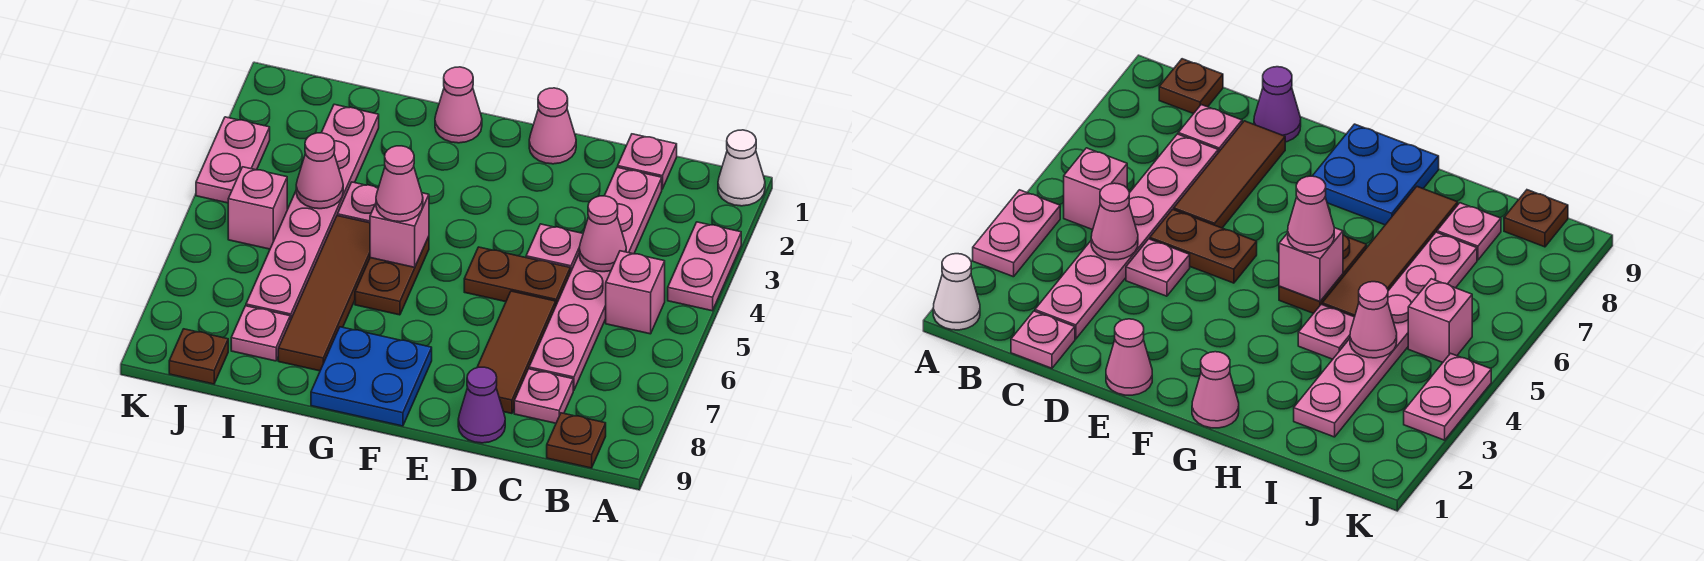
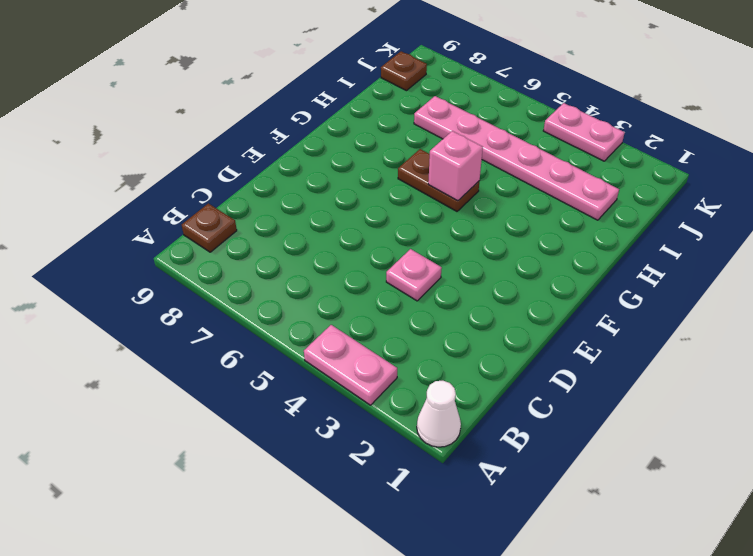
none -> pink brick B5 level 1
none -> pink plate C1 level 1
none -> pink plate C2:C7 level 1

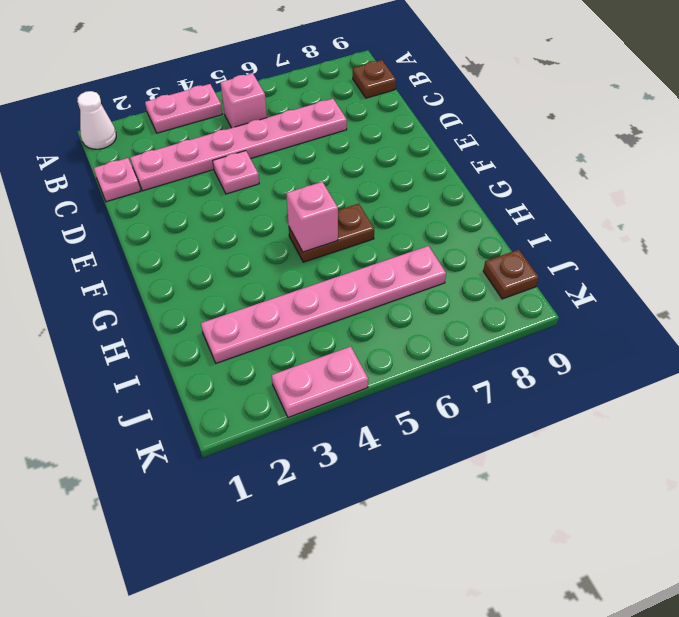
none -> pink plate C8 level 1
none -> brown plate D5:E5 level 1
none -> brown tile D6:D8 level 1

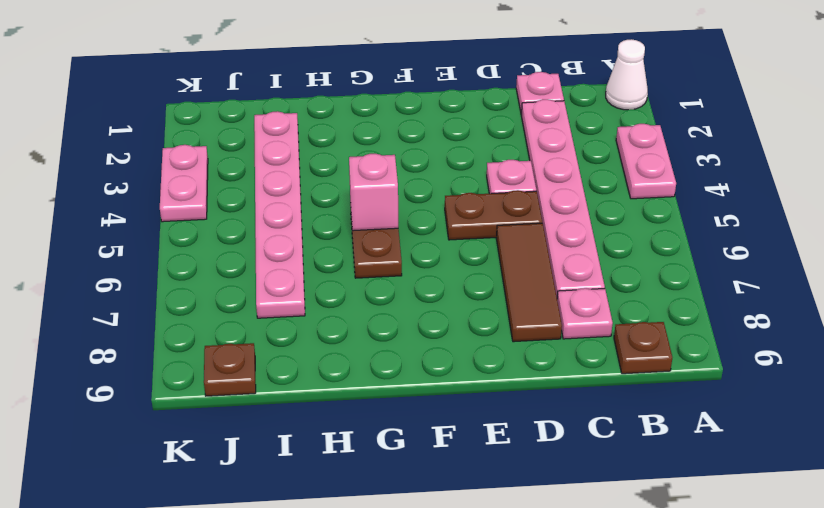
none -> pink brick B5 level 1
none -> purple cone D9 level 1
none -> pink cone E1 level 1

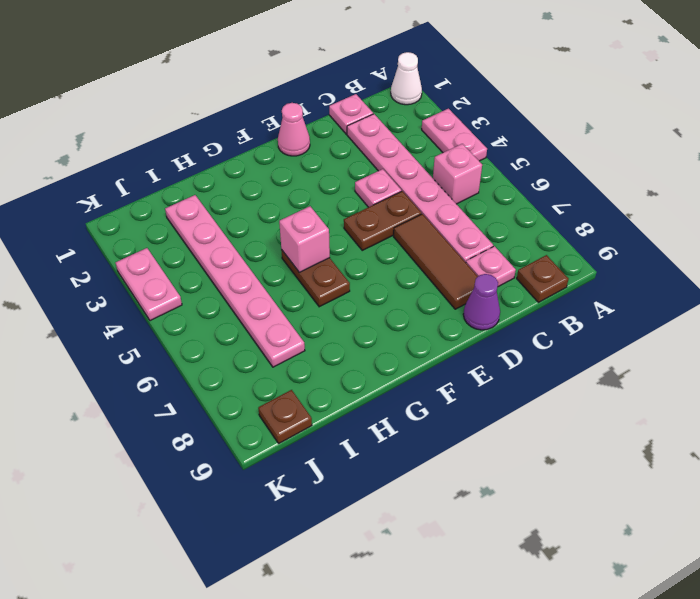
none -> blue plate F8:G9 level 1
none -> pink cone G1 level 1
none -> pink plate H4 level 1

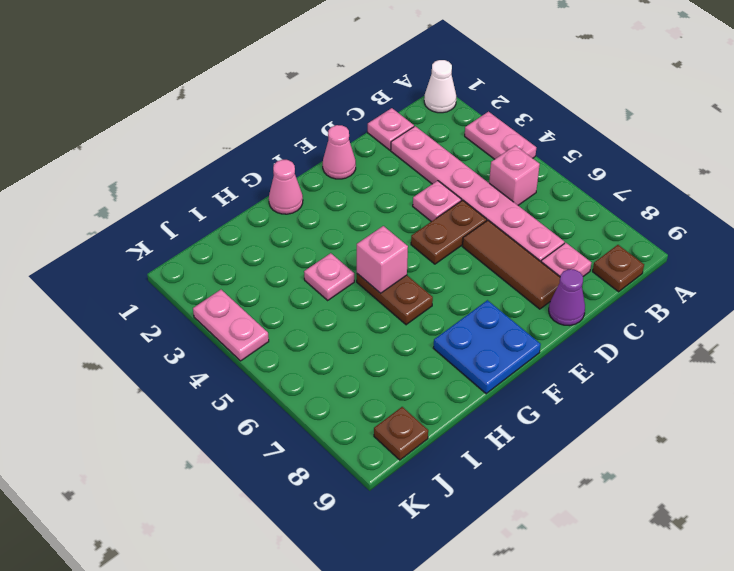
none -> brown tile H5:H8 level 1
none -> pink plate I2:I7 level 1
none -> pink plate I8 level 1

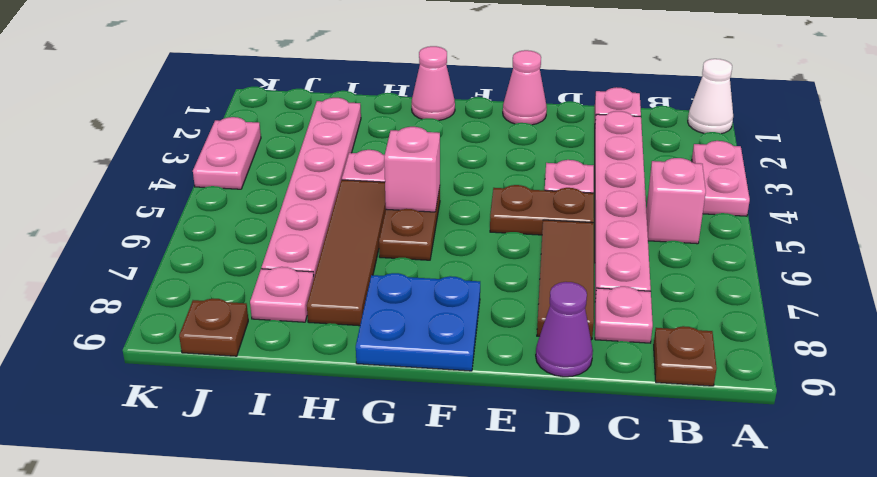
none -> pink brick J5 level 1
none -> pink cone C4 level 2
none -> pink cone I4 level 2

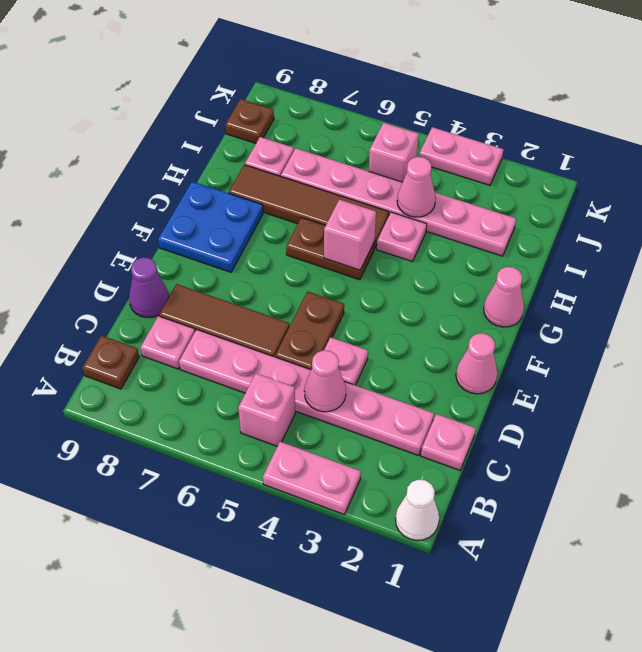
none -> pink cone G5 level 3

